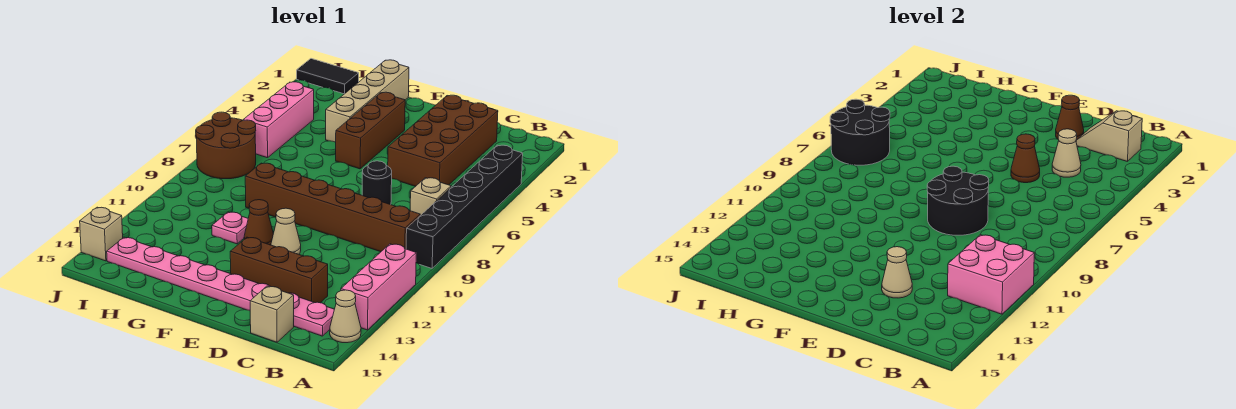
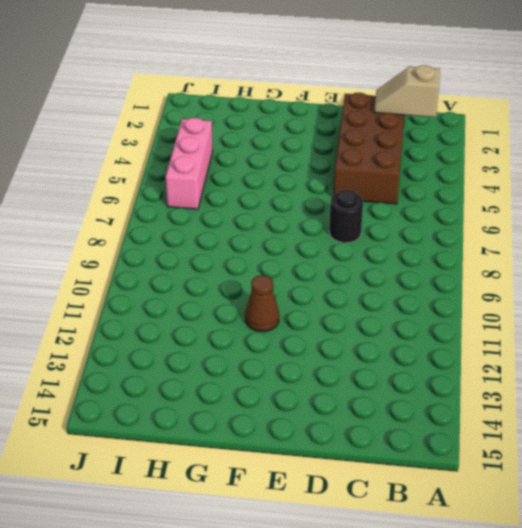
none -> black brick A4:A9 level 1
none -> pink brick A11:A13 level 1
none -> tan cone A14 level 1

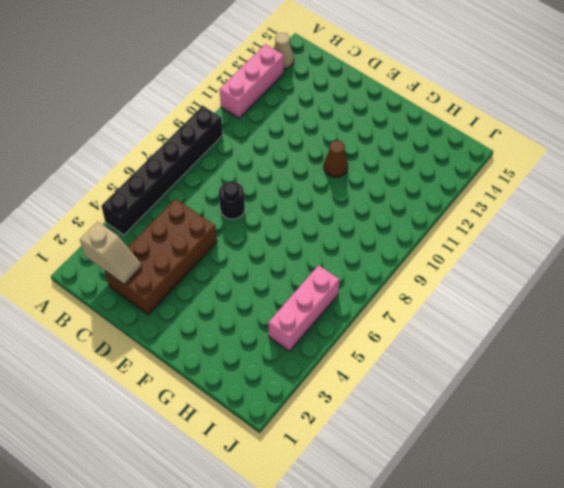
none -> tan brick B7 level 1
none -> brown brick B9:G9 level 1
none -> pink plate B14:I14 level 1

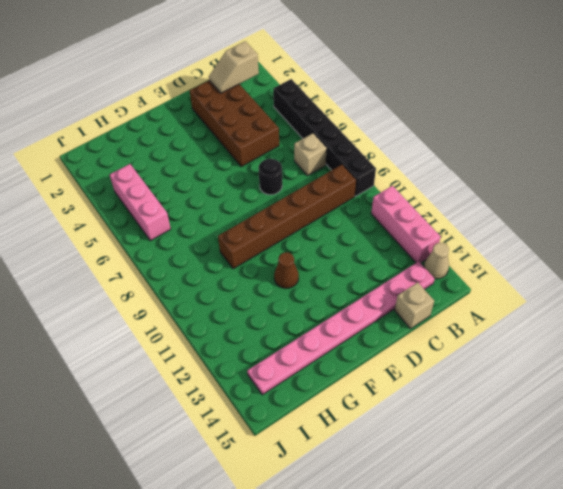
none -> brown brick C13:E13 level 1
none -> tan cone E11 level 1
none -> brown brick F3:F5 level 1

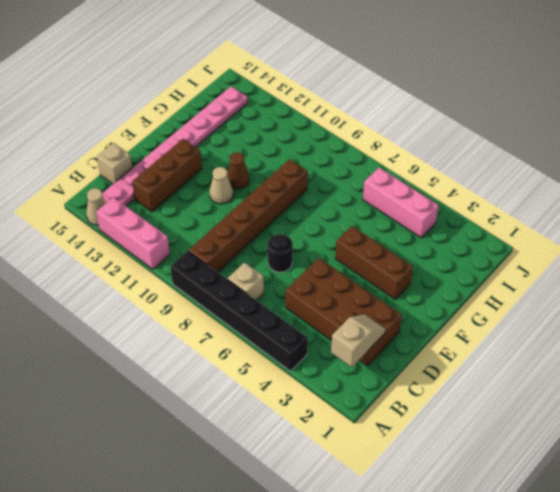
none -> tan brick G1:G4 level 1
none -> pink plate G11 level 1
none -> black tile I1:J1 level 1

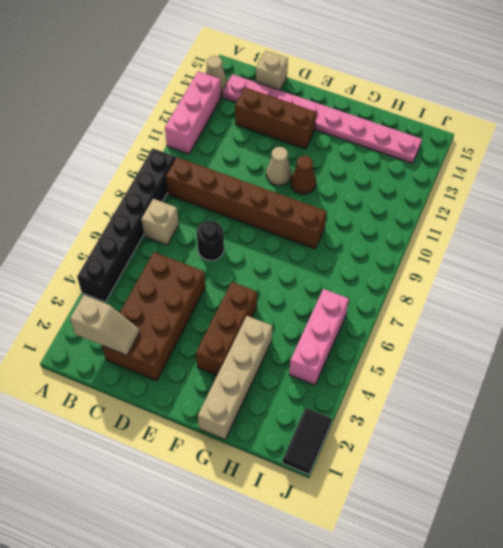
black tile J1:J2 level 1 -> black tile I1:J1 level 1
none -> pink plate G11 level 1
none -> brown round brick I7:J8 level 1
none -> tan brick J14 level 1

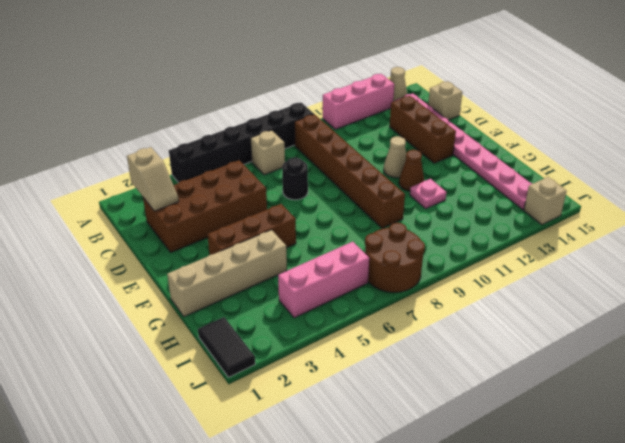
none -> pink brick A11:B12 level 2
none -> tan cone C4 level 2
none -> brown cone D2 level 2

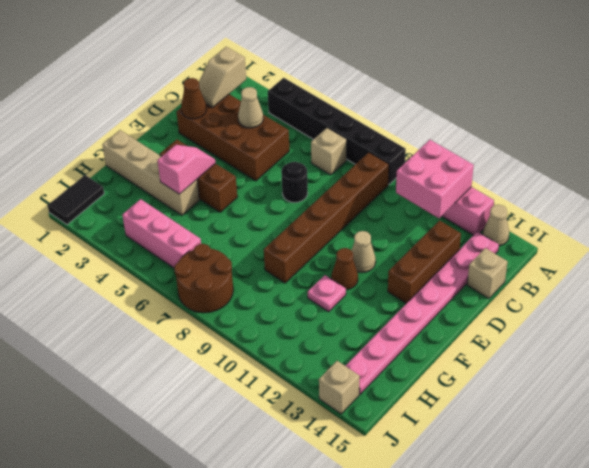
pink slope F4:G4 level 2 top G -> none
none -> brown cone D5 level 2
none -> black round brick D8:E9 level 2
none -> tan cone D13 level 2

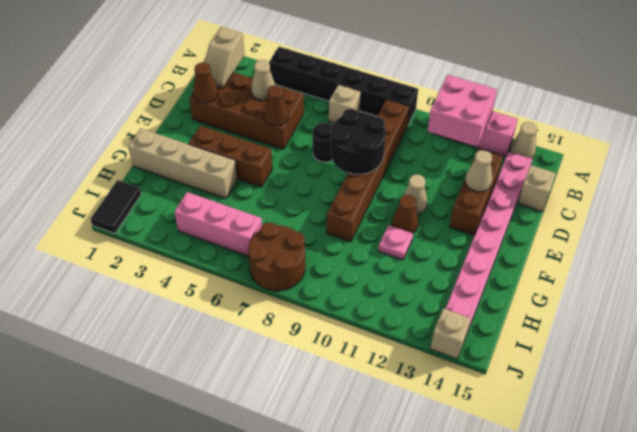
none -> black round brick I6:J7 level 2

